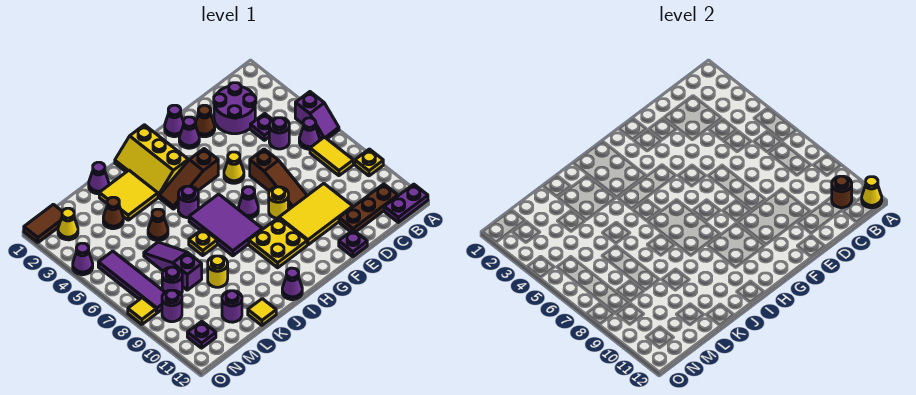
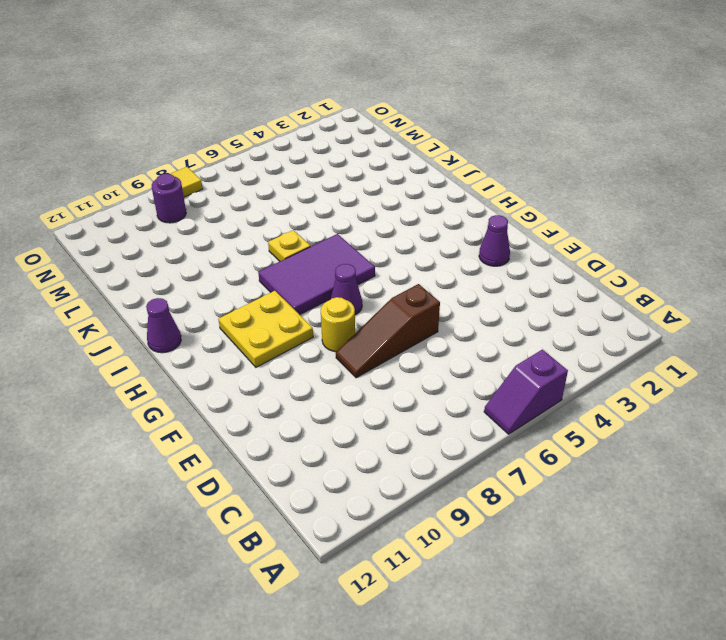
none -> yellow plate A9 level 1
none -> purple plate A12:B12 level 1
none -> purple cone B6 level 1
none -> yellow tile B7:B8 level 1

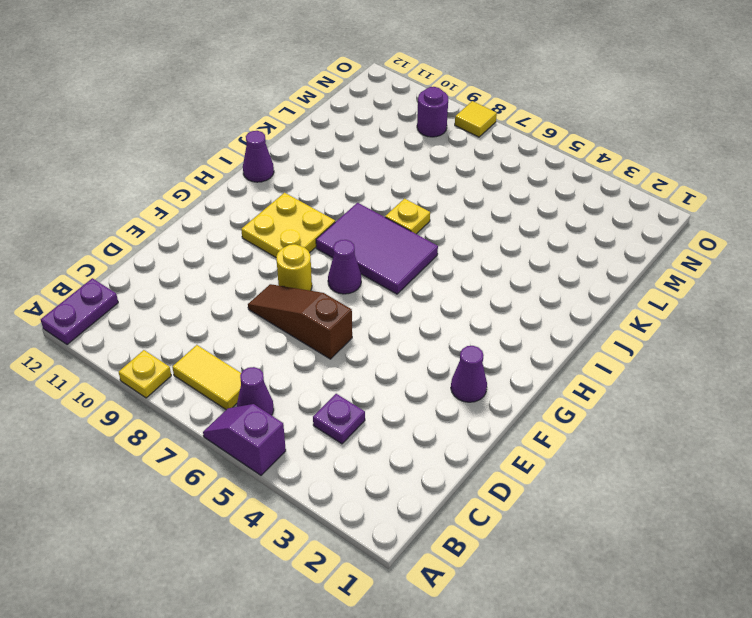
none -> brown plate B11:D11 level 1
none -> purple round brick C2:D3 level 1
none -> purple round brick C5 level 1
none -> yellow tile D9:F10 level 1

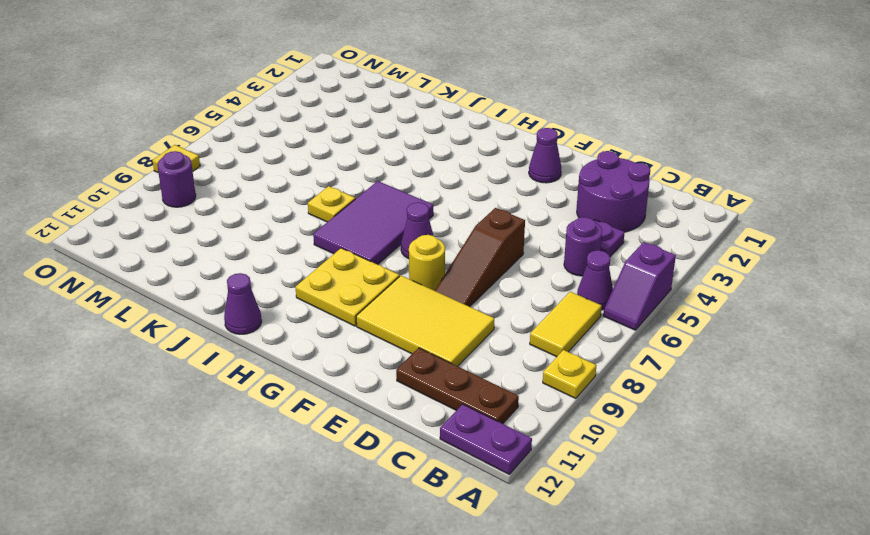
none -> brown cone E2 level 1
none -> purple plate E12 level 1
none -> purple cone F1 level 1
none -> yellow cone F5 level 1

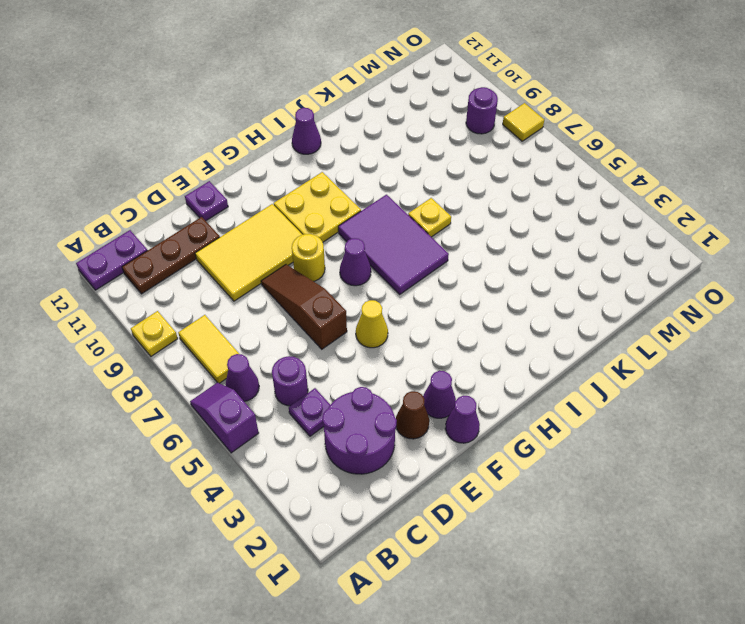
none -> brown slope G4:I4 level 1 top G
none -> yellow slope H1:I3 level 1 top H
none -> purple round brick I5 level 1
none -> yellow tile J2:K3 level 1

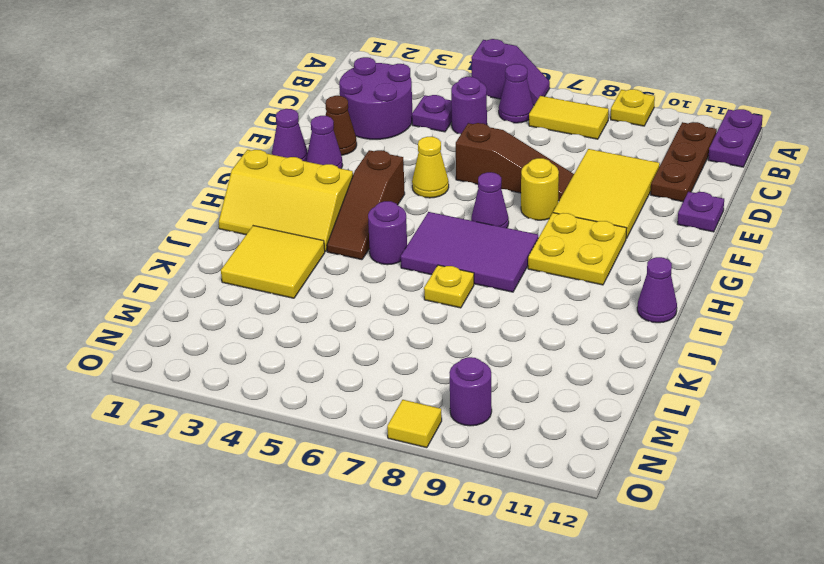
none -> purple cone K1 level 1
none -> brown cone K5 level 1
none -> yellow round brick K9 level 1
none -> yellow tile K12 level 1

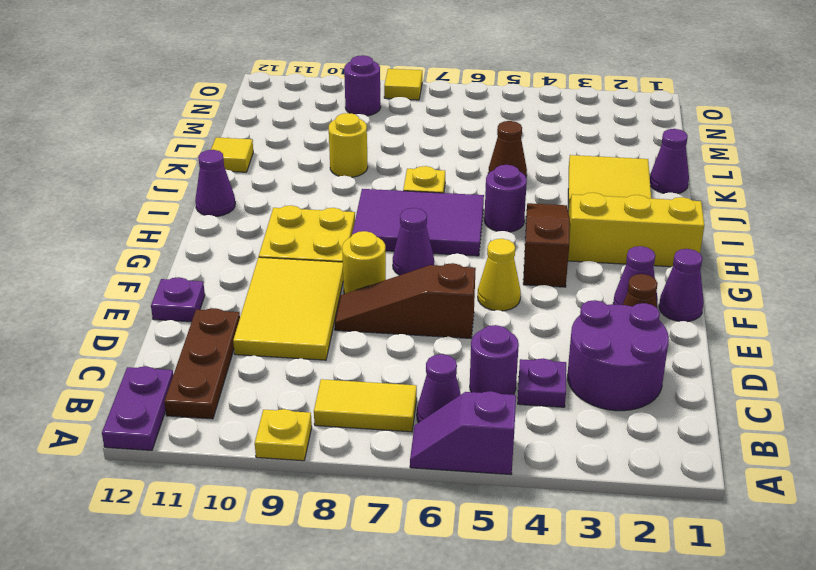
none -> brown cone L3 level 1
none -> purple slope L6:L8 level 1 top 8
none -> purple round brick L11 level 1
none -> purple round brick M8 level 1

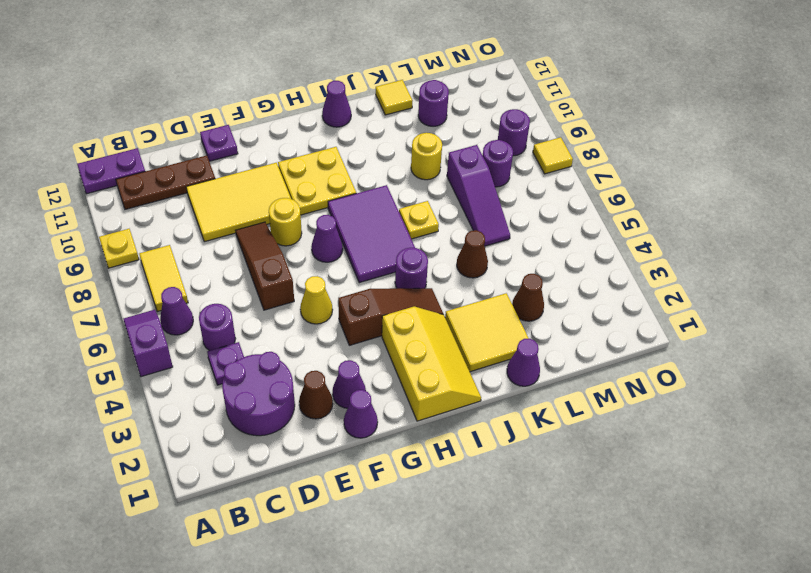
none -> brown tile N1:O1 level 1
none -> yellow cone N2 level 1
none -> purple tile N5:N8 level 1
none -> purple plate N11 level 1

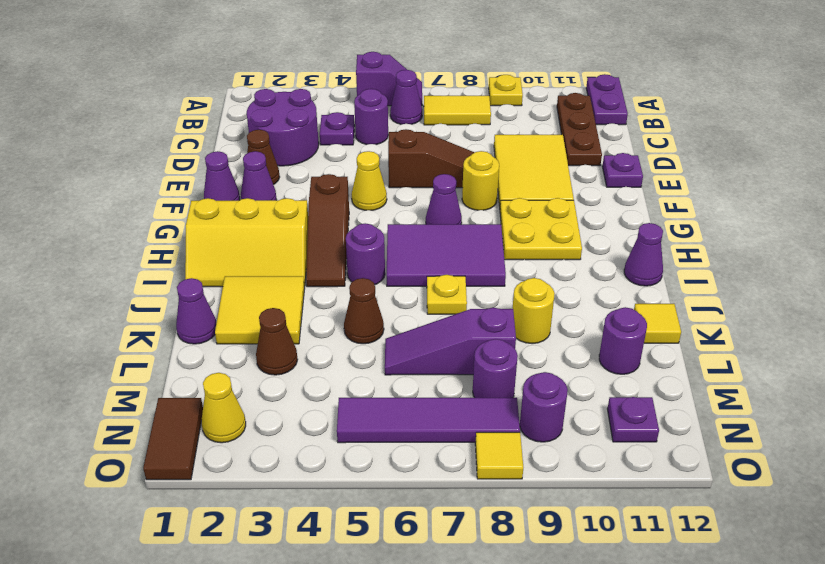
none -> purple cone O4 level 1
none -> yellow cone A12 level 2
none -> brown round brick B11 level 2

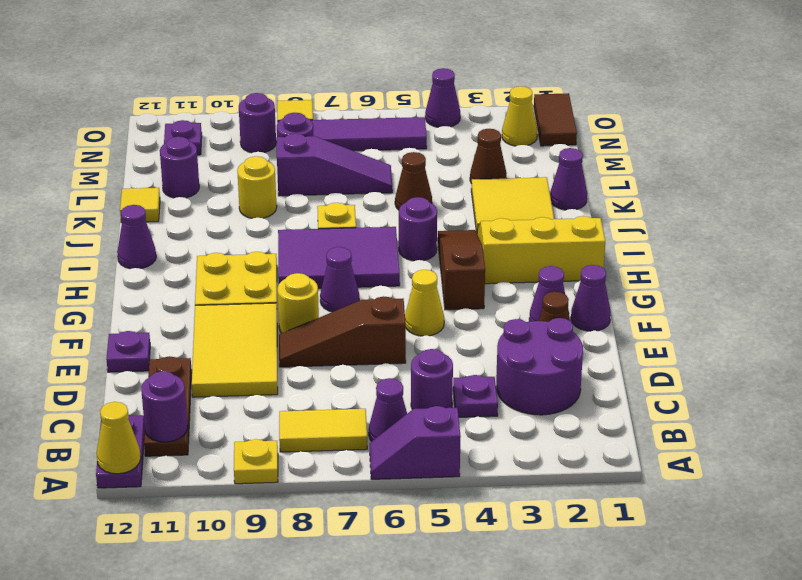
purple round brick B11 level 2 -> brown round brick B11 level 2

